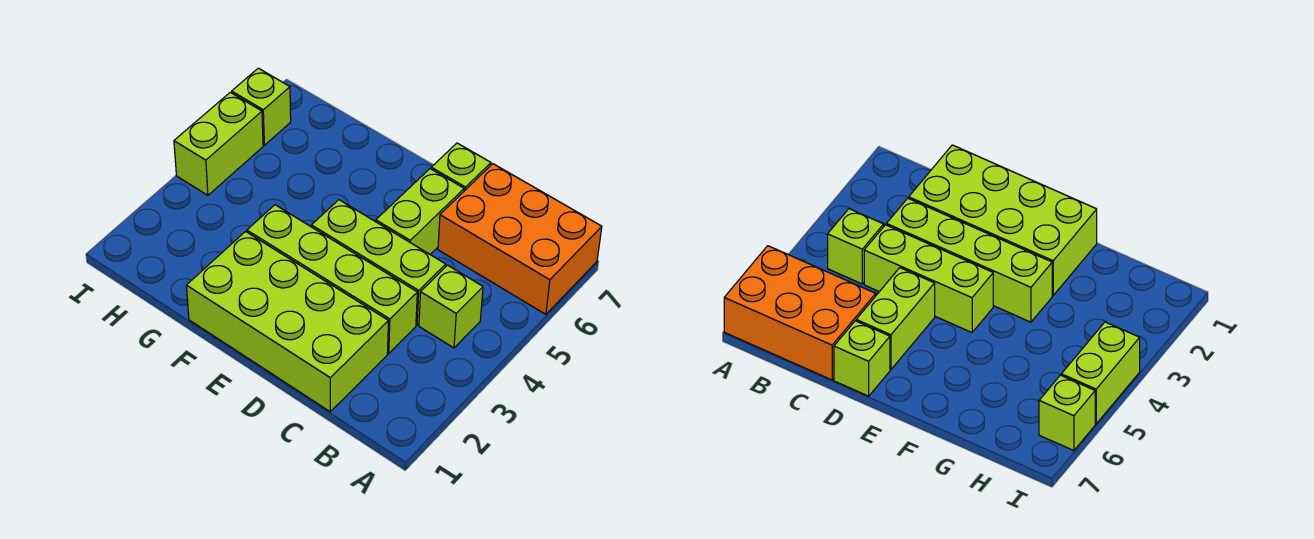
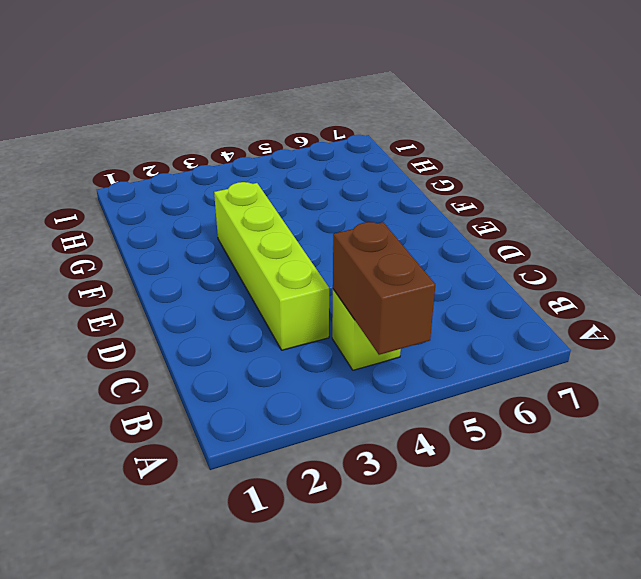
brown brick A4:B4 level 2 -> none
none -> orange brick A6:C7 level 1
none -> lime brick C1:F2 level 1

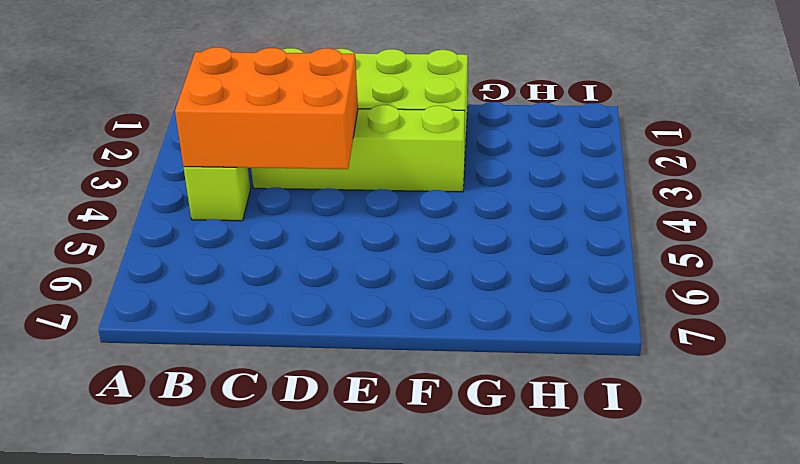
orange brick B3:D4 level 2 -> orange brick A6:C7 level 1
none -> lime brick C4:E4 level 1
none -> lime brick D5:D6 level 1

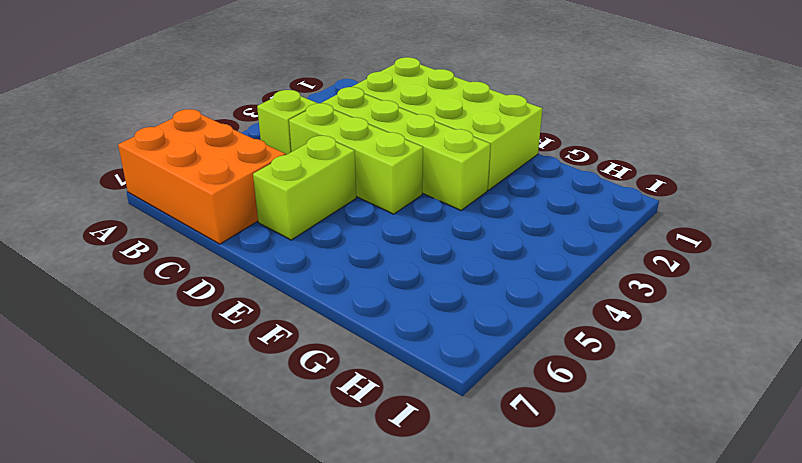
none -> lime brick D7 level 1
none -> lime brick I4:I5 level 1

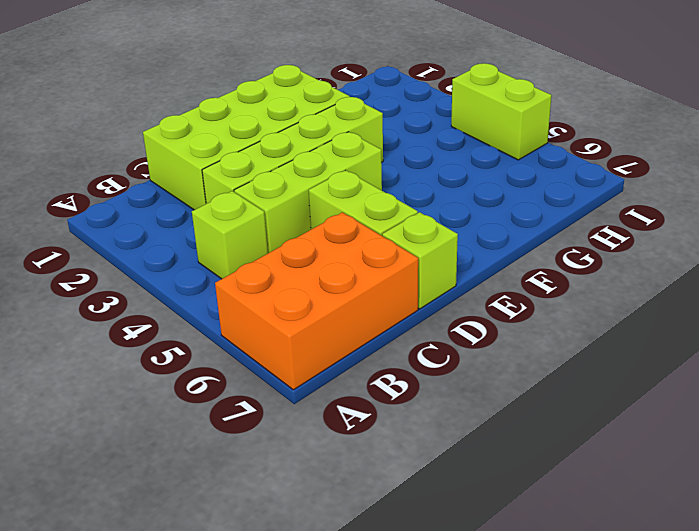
none -> lime brick I6 level 1

